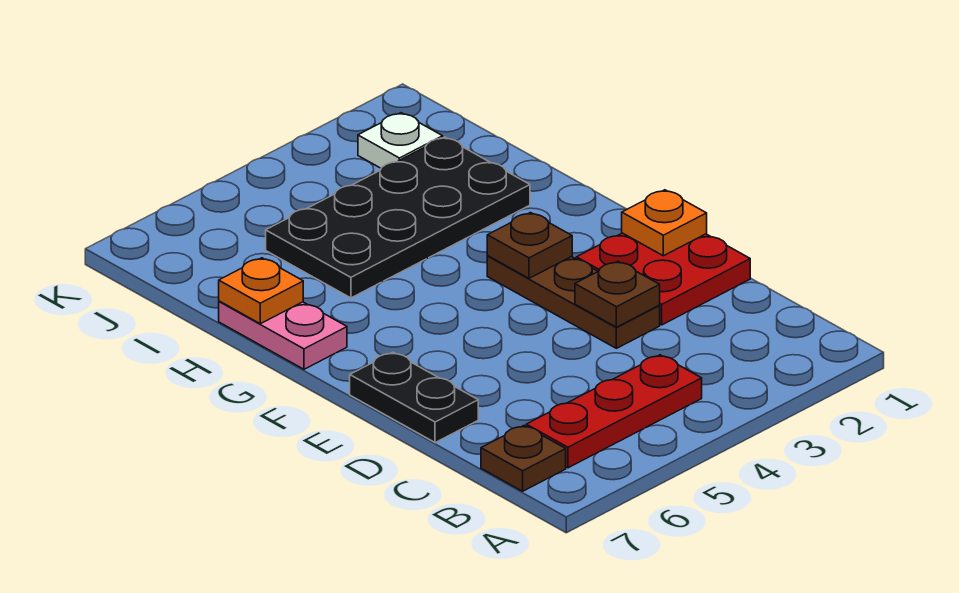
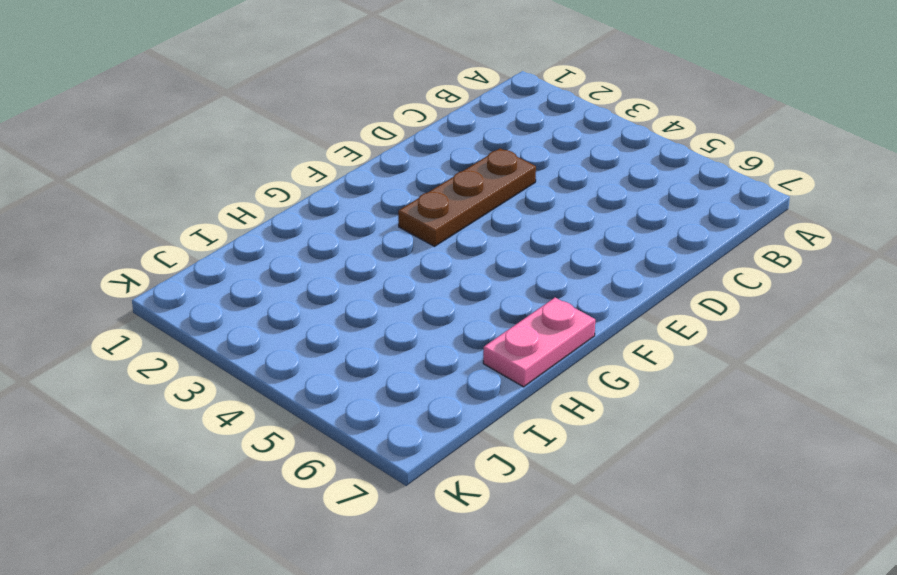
none -> red plate B4:B6 level 1
none -> brown plate B7 level 1
none -> red plate D1:E2 level 1

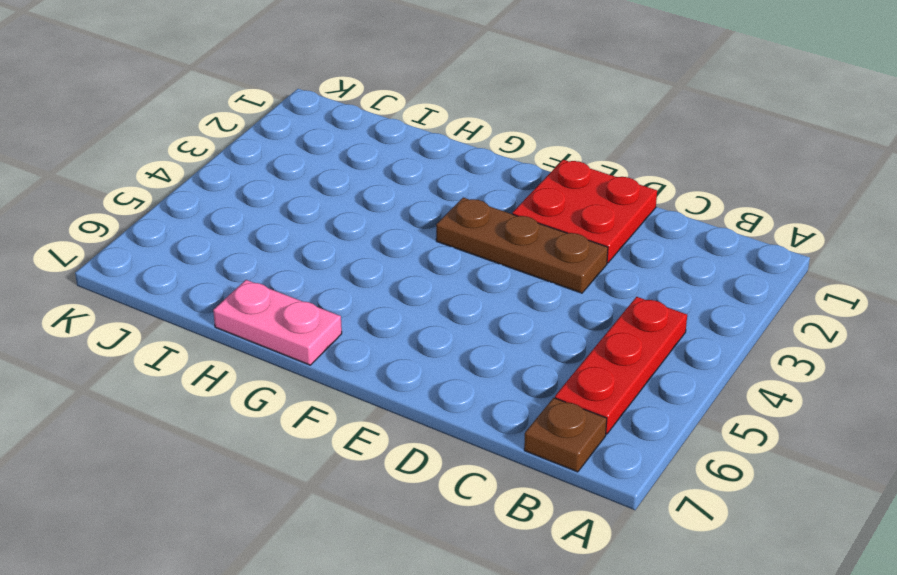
none -> black plate D7:E7 level 1
none -> black plate H2:I5 level 1
none -> white plate J2 level 1

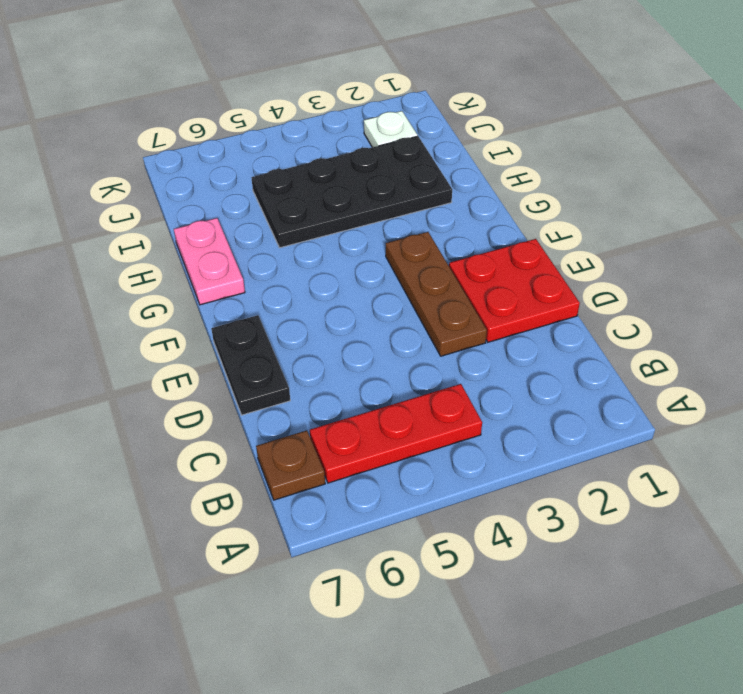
none -> brown plate D3 level 2
none -> orange plate E1 level 2
none -> brown plate F3 level 2

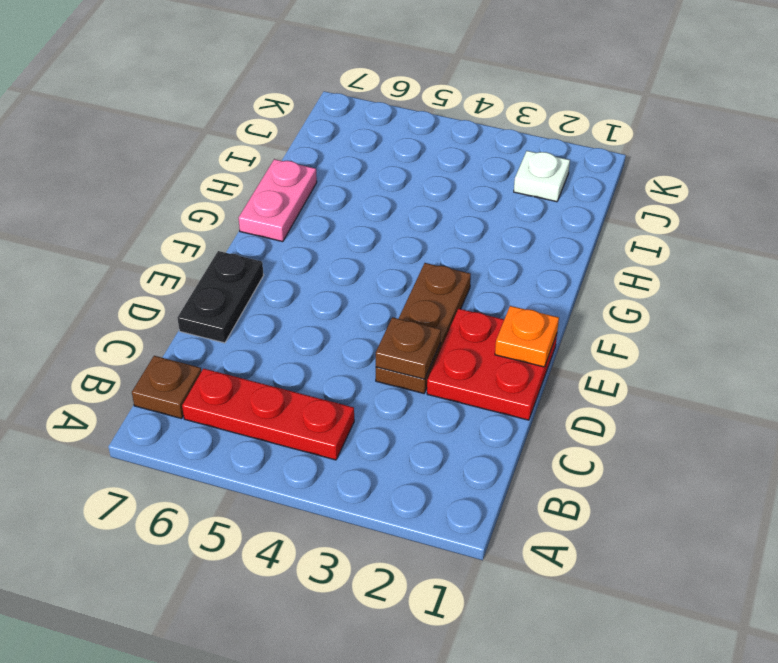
none -> black plate H2:I5 level 1
none -> brown plate F3 level 2
none -> orange plate H7 level 2

